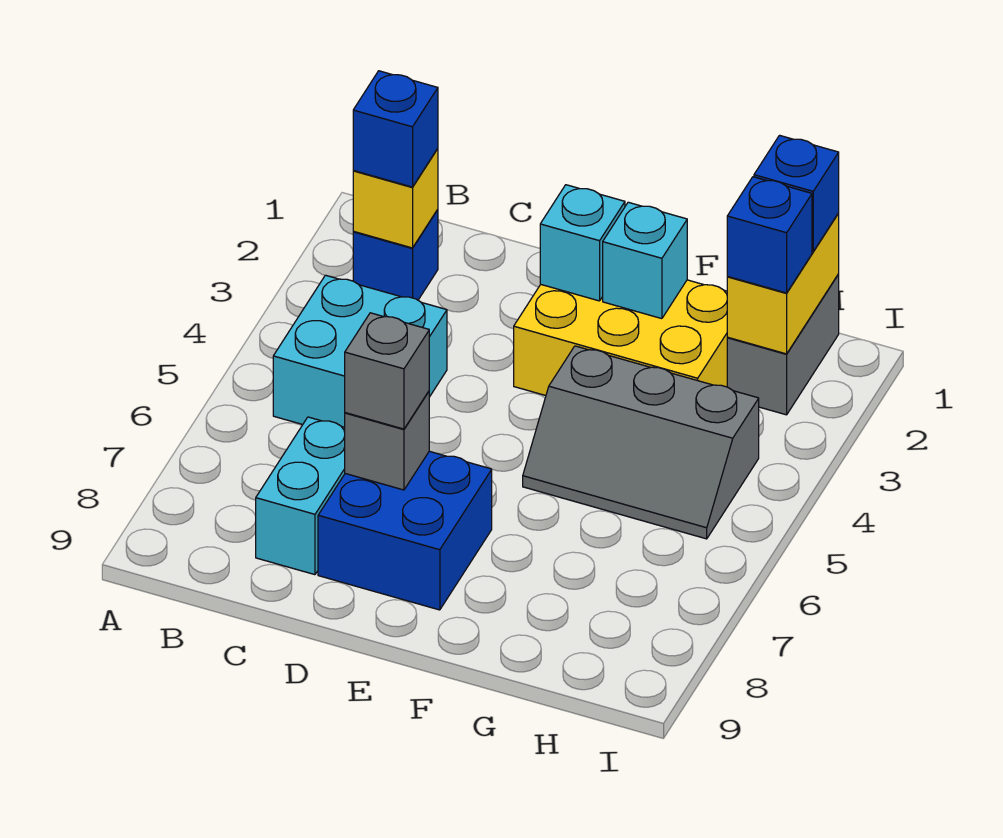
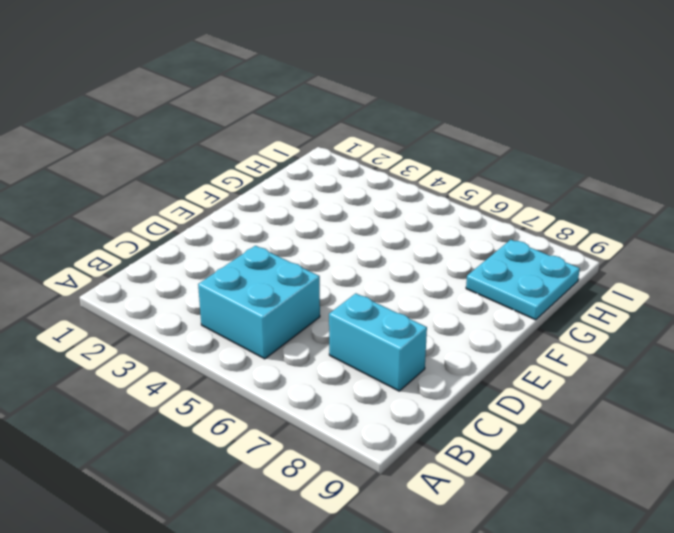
cyan plate G8:H9 level 1 -> none
none -> blue brick B2 level 1
none -> blue brick D7:E8 level 1
none -> yellow brick E2:G3 level 1

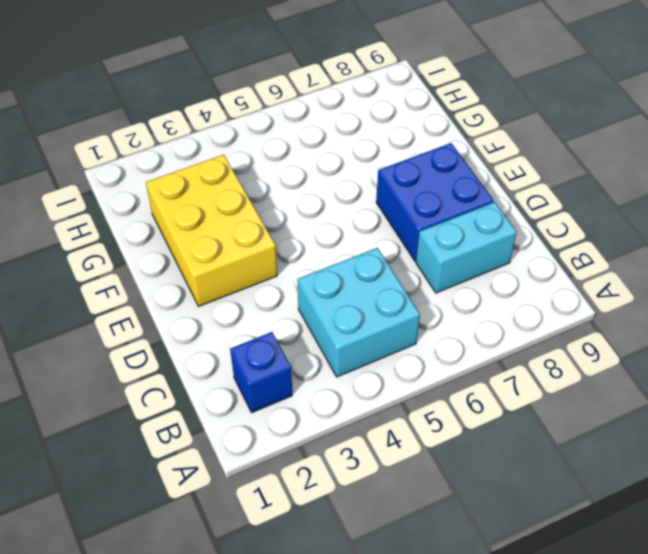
none -> grey slope F4:H5 level 1 top 4
none -> grey brick H1:H2 level 1
none -> yellow brick B2 level 2

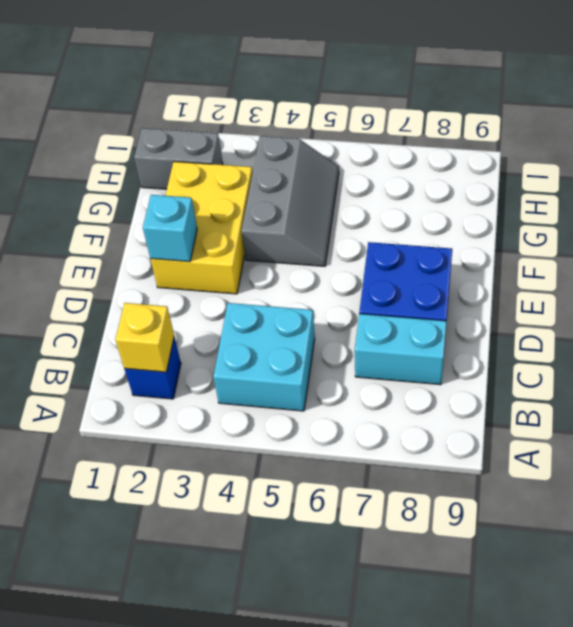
none -> grey brick D7 level 2
none -> cyan brick F2 level 2
none -> yellow brick H1:H2 level 2

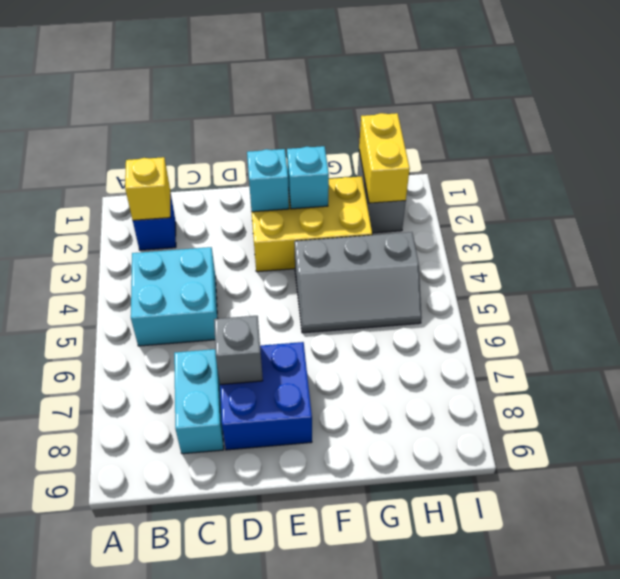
none -> blue brick B2 level 3
none -> grey brick D7 level 3
none -> blue brick H1 level 3

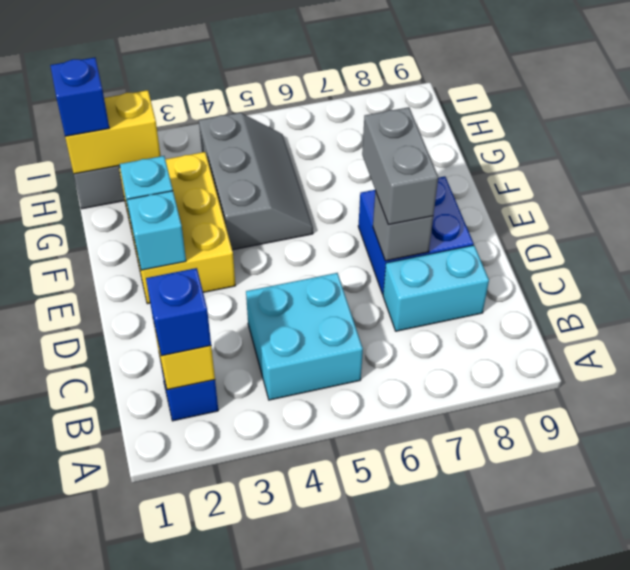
grey brick D7:E7 level 3 -> grey brick D7 level 3
none -> blue brick H2 level 3

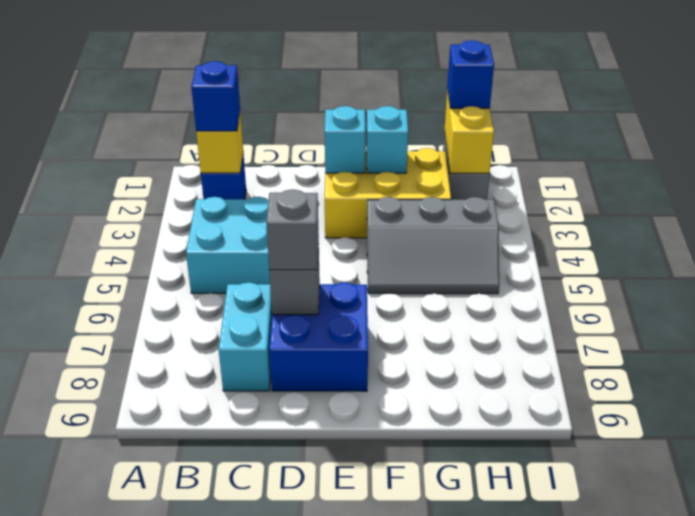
none -> blue brick H2 level 3

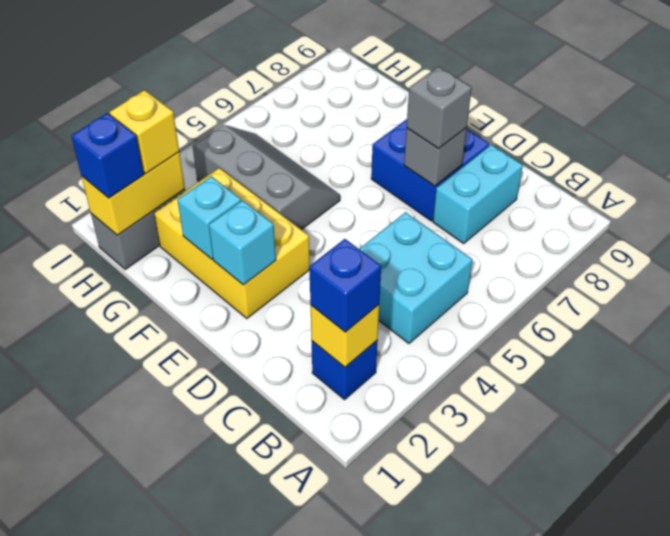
yellow brick H2 level 3 -> blue brick H2 level 3

